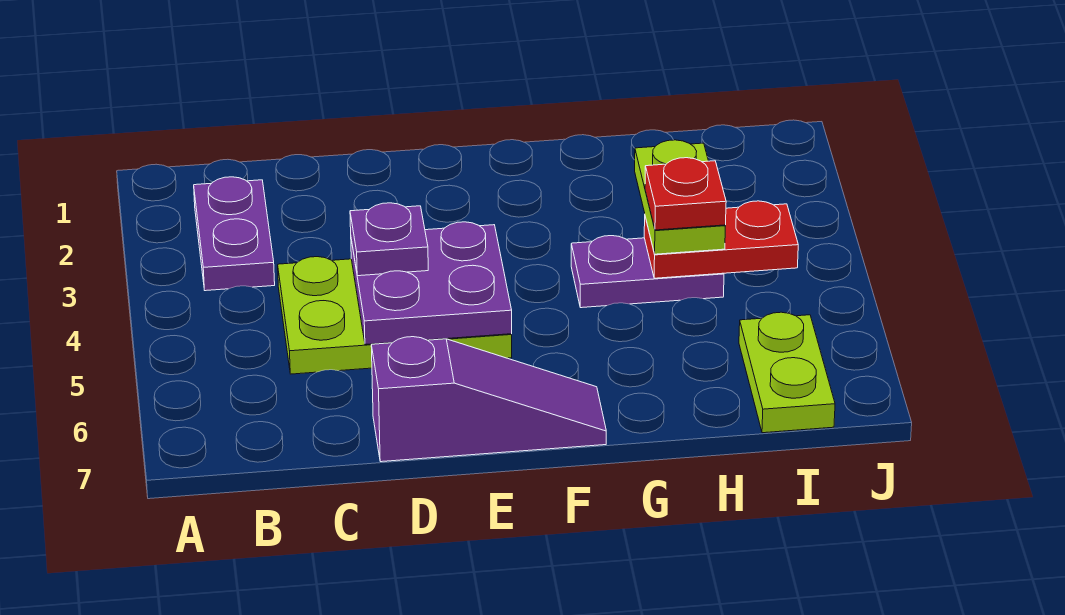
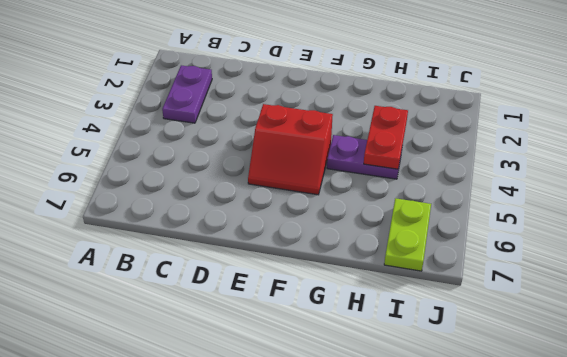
red slope E4:F5 level 1 top 4 -> lime plate C4:E5 level 1
red plate H3:H4 level 2 -> red plate H4:I4 level 2
none -> purple slope D7:F7 level 1 top D
none -> purple plate D4:E5 level 2

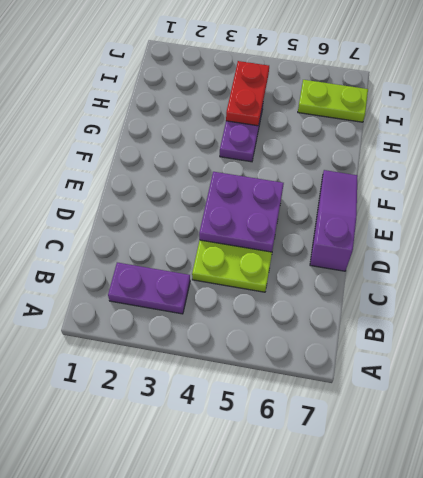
none -> purple plate D4 level 3
none -> lime plate H3:H4 level 3

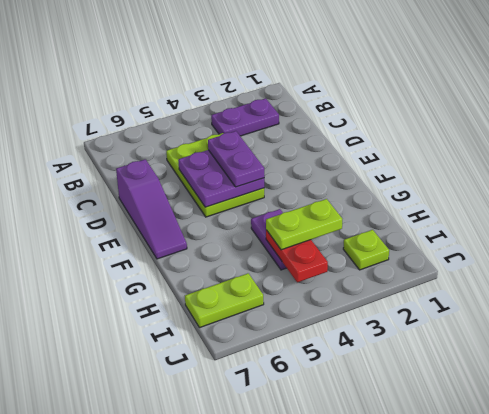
purple plate D4:E4 level 3 -> purple plate D4 level 3
lime plate I2 level 1 -> none
none -> red plate H4 level 4

